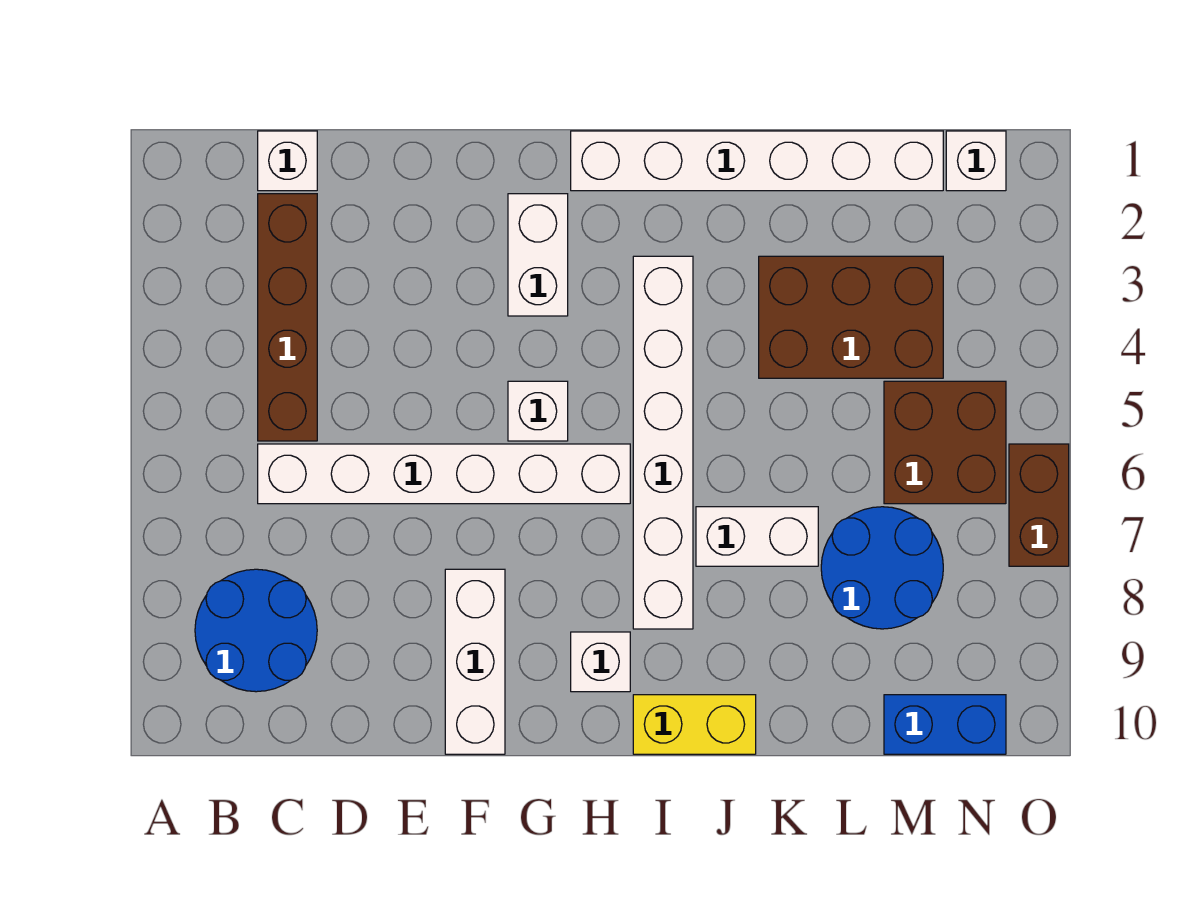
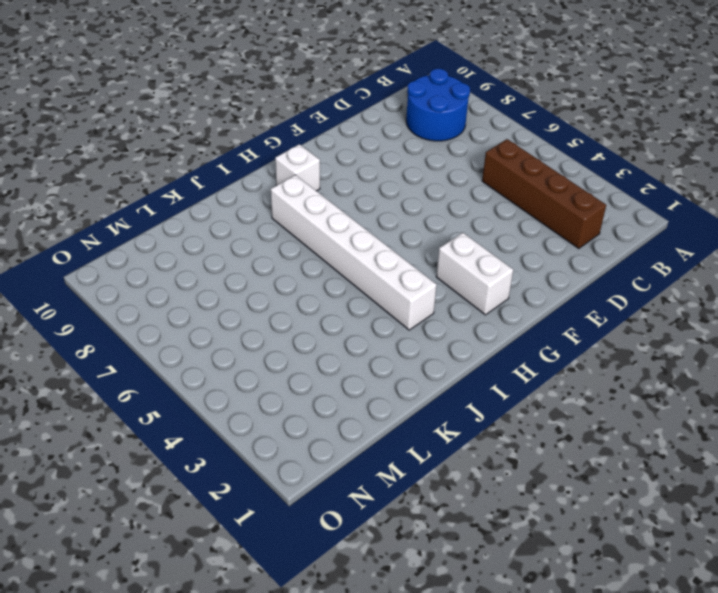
none -> white brick C1 level 1
none -> white brick C6:H6 level 1
none -> white brick F8:F10 level 1

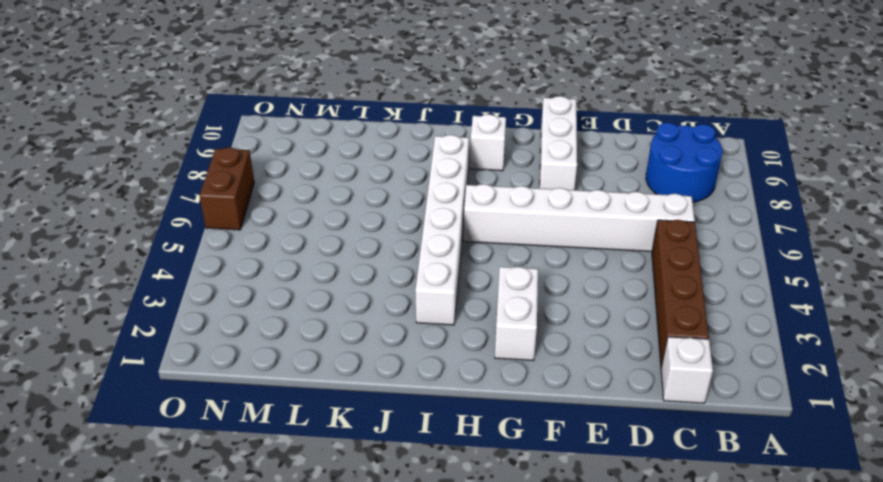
none -> white brick G5 level 1
none -> white brick H1:M1 level 1
none -> yellow brick I10:J10 level 1

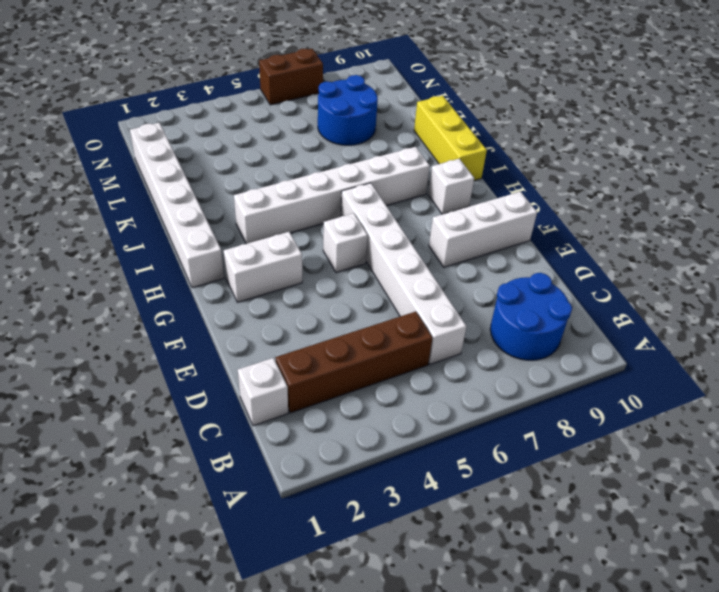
yellow brick I10:K10 level 1 -> yellow brick I10:J10 level 1
none -> white brick J7:K7 level 1
none -> brown brick K3:M4 level 1
none -> brown brick M5:N6 level 1

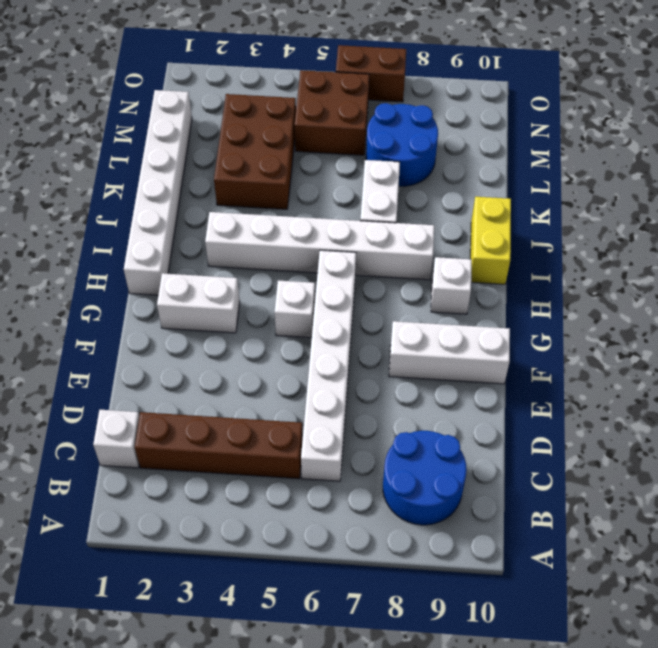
none -> blue brick M10:N10 level 1
none -> white brick N1 level 1

